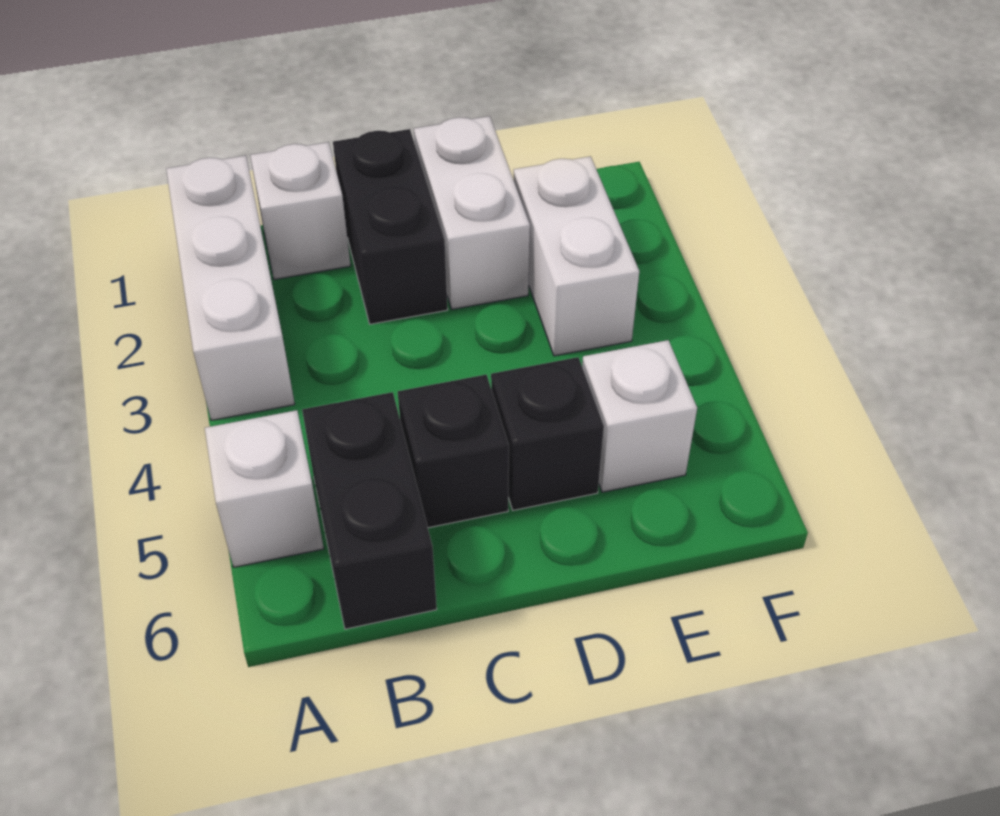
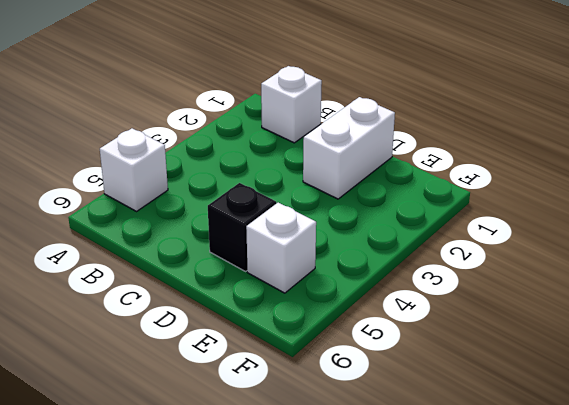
none -> white brick A1:A3 level 1
none -> black brick B5:B6 level 1

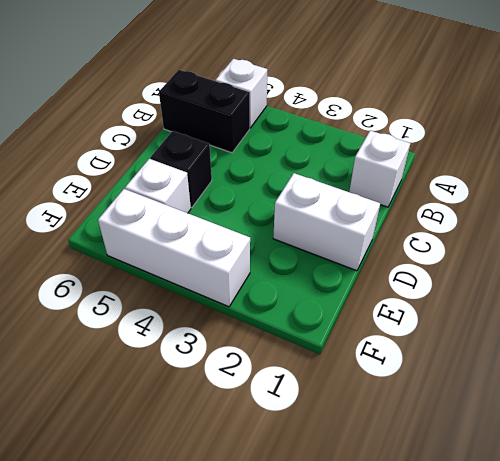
white brick F3:F5 level 1 -> white brick A1:A3 level 1
none -> black brick C1:C2 level 1
none -> black brick C5 level 1

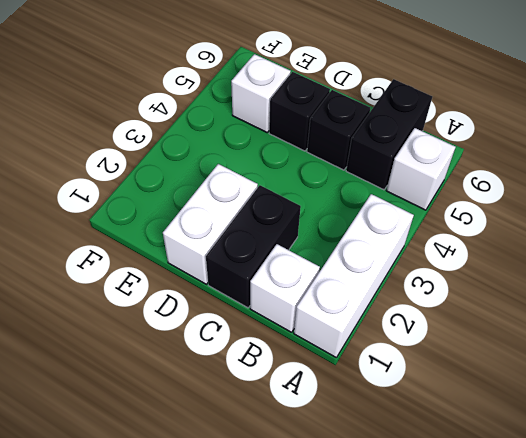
none -> white brick E2:E3 level 1

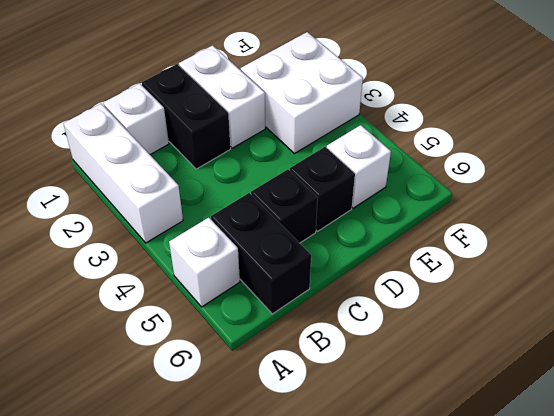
white brick E2:F3 level 1 -> white brick E2:E3 level 1

